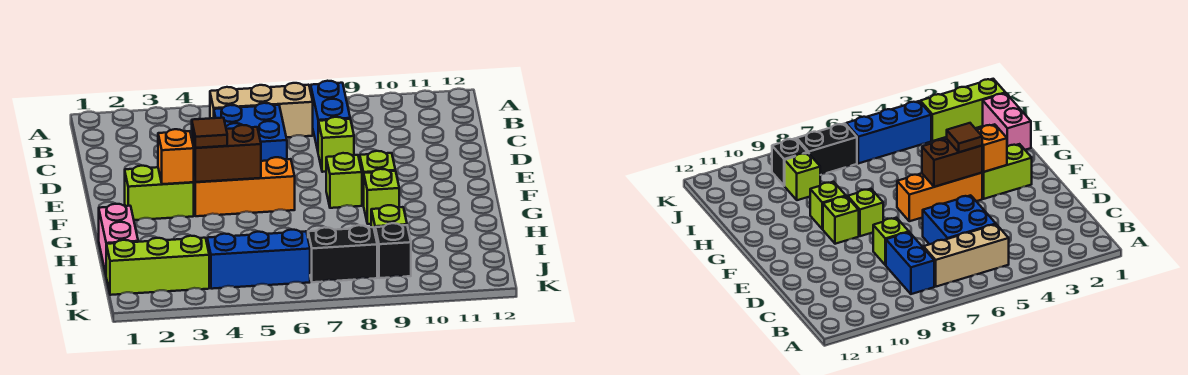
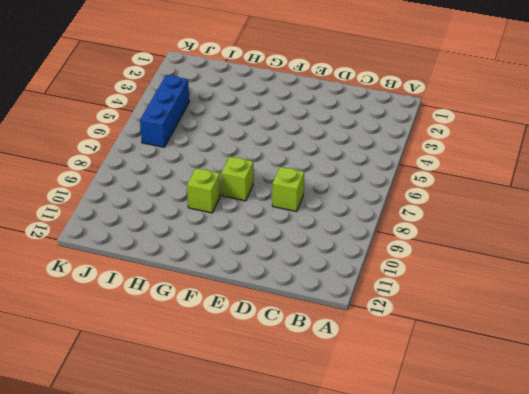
none -> tan brick B5:B7 level 1
none -> blue brick B8:C8 level 1
none -> blue brick C5:D6 level 1

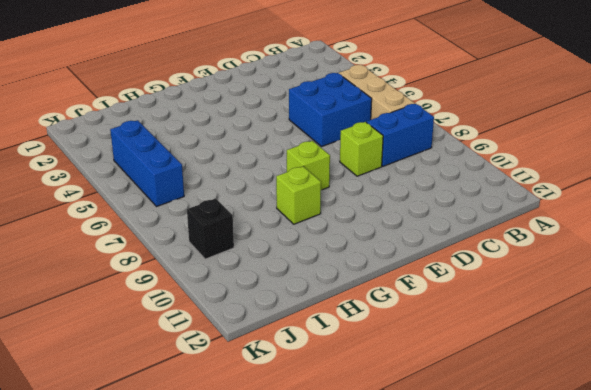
none -> lime brick F2:F3 level 1
none -> orange brick F4:F6 level 1
none -> lime brick F9 level 1

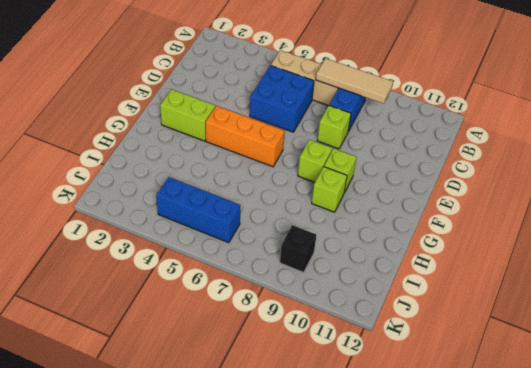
tan tile B7:B9 level 2 -> none
none -> pink brick H1:I1 level 1
none -> lime brick I9 level 1
none -> lime brick J1:J3 level 1

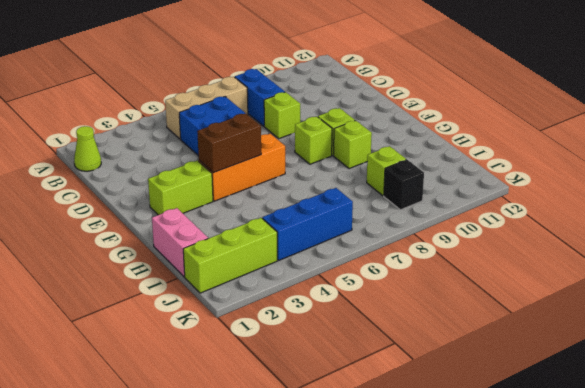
lime cone B1 level 1 -> none
none -> black brick J7:J8 level 1
none -> orange brick F3 level 2
none -> brown tile F4 level 3

